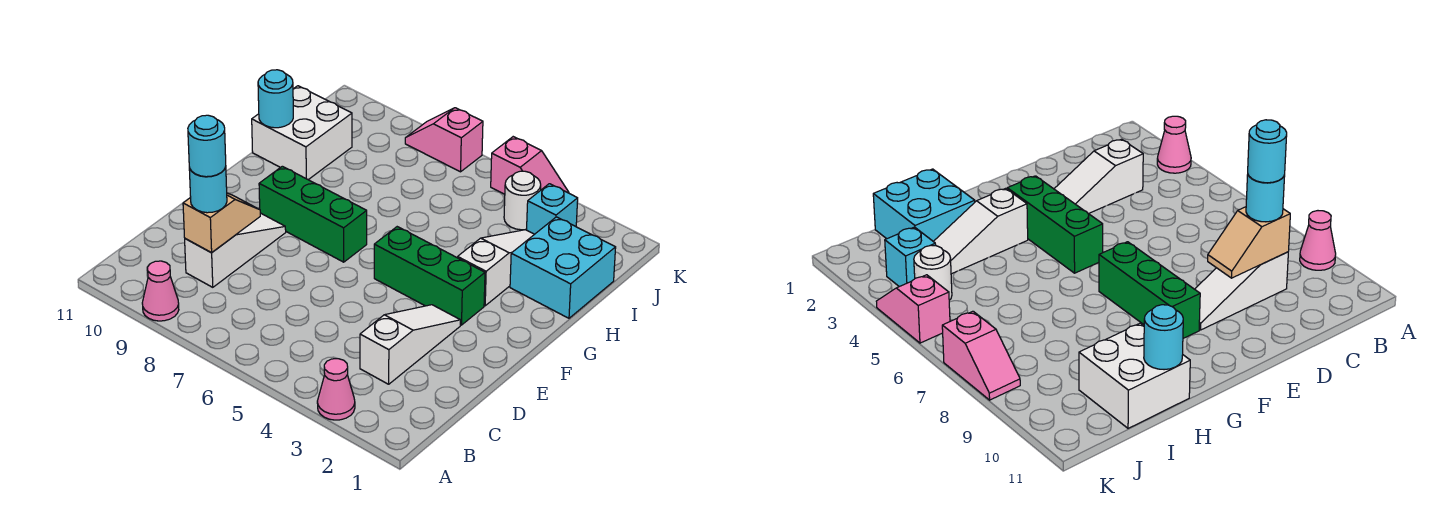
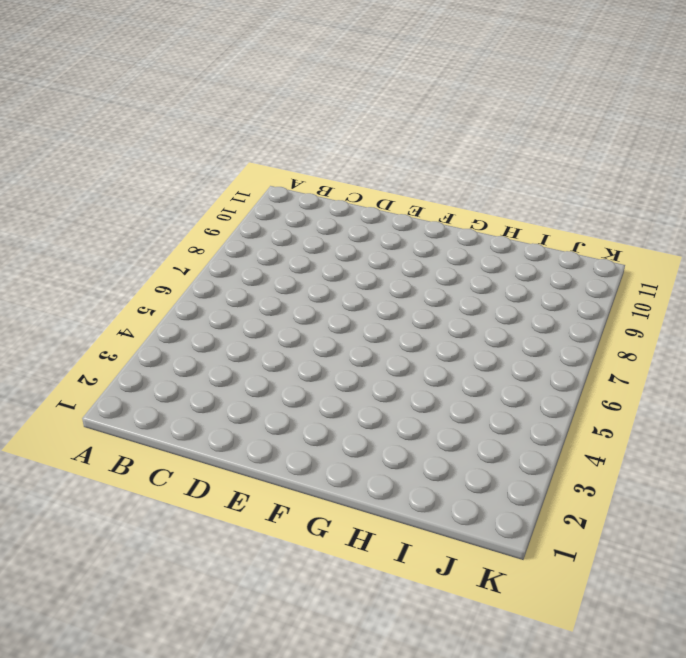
none -> pink cone A3 level 1
none -> pink cone A9 level 1
none -> white slope C3:E3 level 1 top C

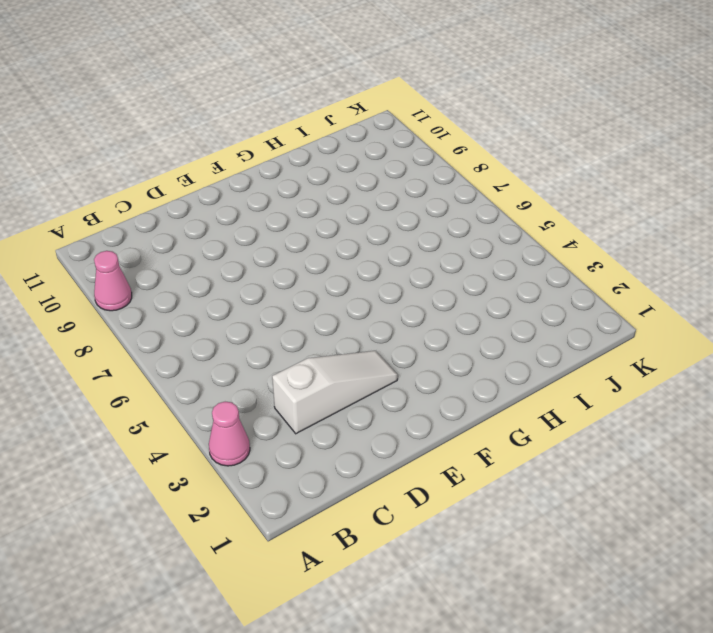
none -> white slope C9:E9 level 1 top C
none -> green brick F3:F5 level 1
none -> green brick F7:F9 level 1

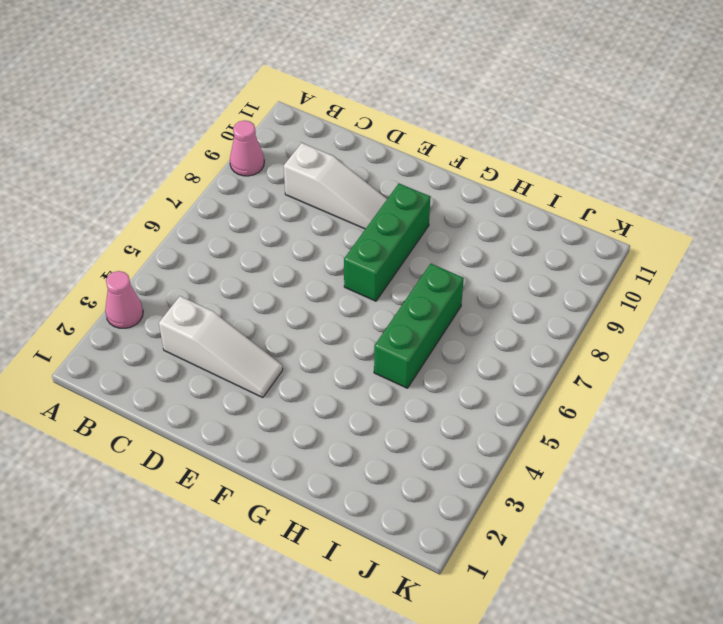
green brick H5:H7 level 1 -> green brick F3:F5 level 1
none -> white slope G3:I3 level 1 top G
none -> cyan brick H1:I2 level 1
none -> white brick H10:I11 level 1

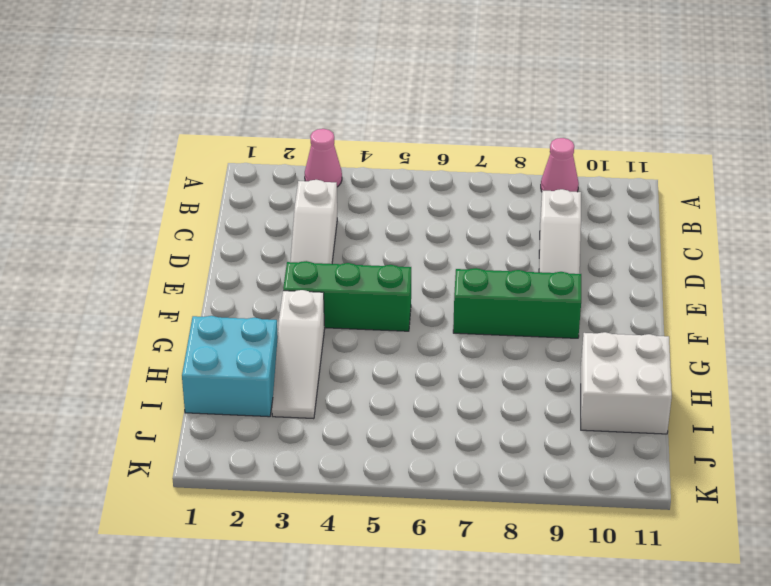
none -> cyan brick J3 level 1
none -> white round brick J4 level 1
none -> pink slope K4:K5 level 1 top 5

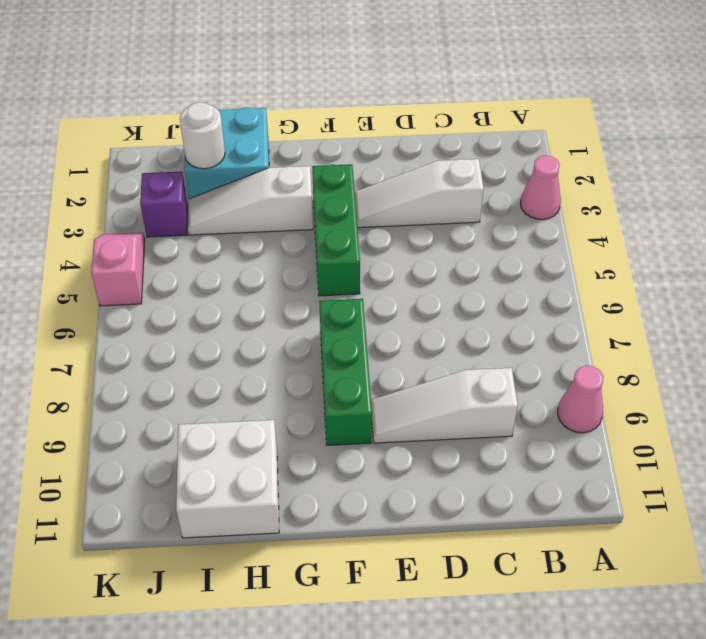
white round brick I2 level 2 -> white round brick J4 level 1
purple brick J3 level 1 -> cyan brick J3 level 1
none -> pink slope K7:K8 level 1 top 7
none -> tan slope C9:D9 level 2 top C
none -> cyan round brick H11 level 2

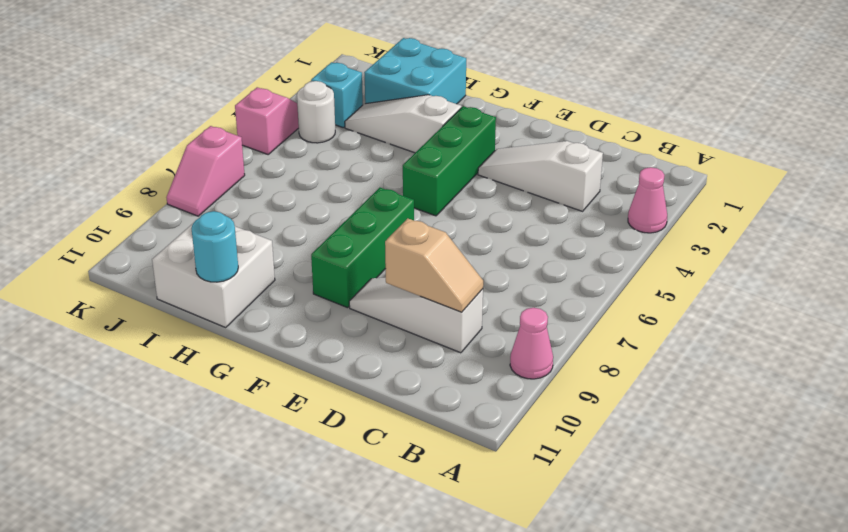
tan slope C9:D9 level 2 top D -> tan slope C9:D9 level 2 top C
none -> cyan round brick C9 level 3
none -> cyan round brick C9 level 4

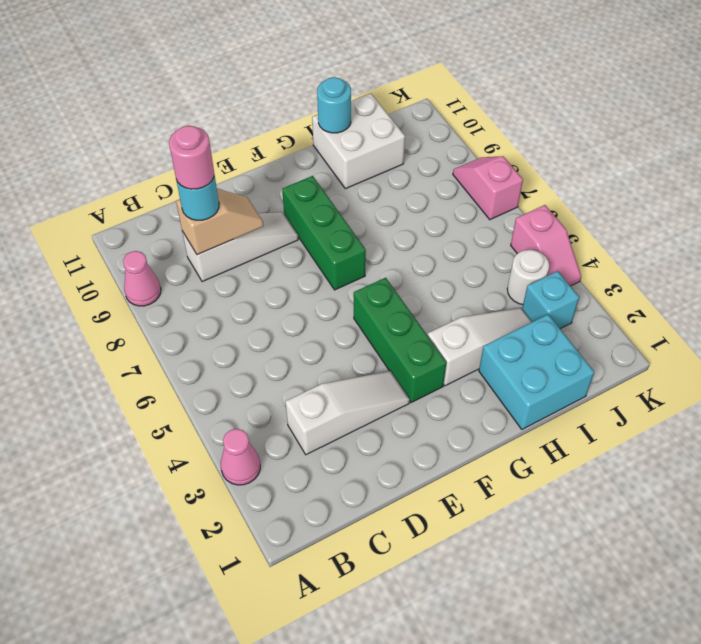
pink round brick C9 level 4 -> cyan round brick C9 level 4

